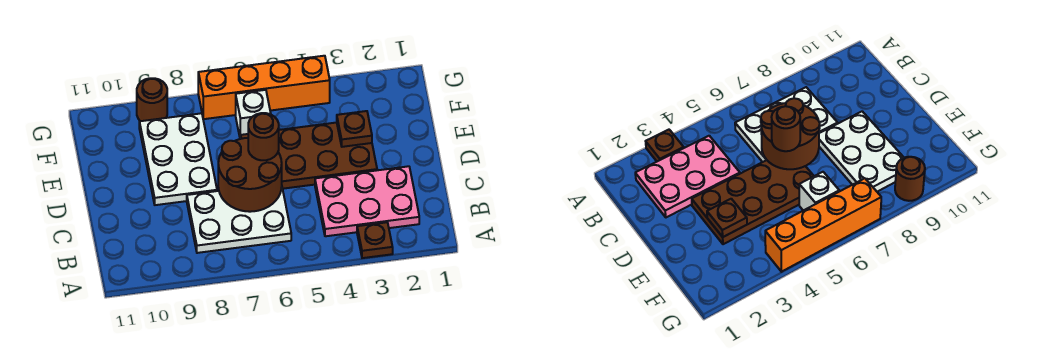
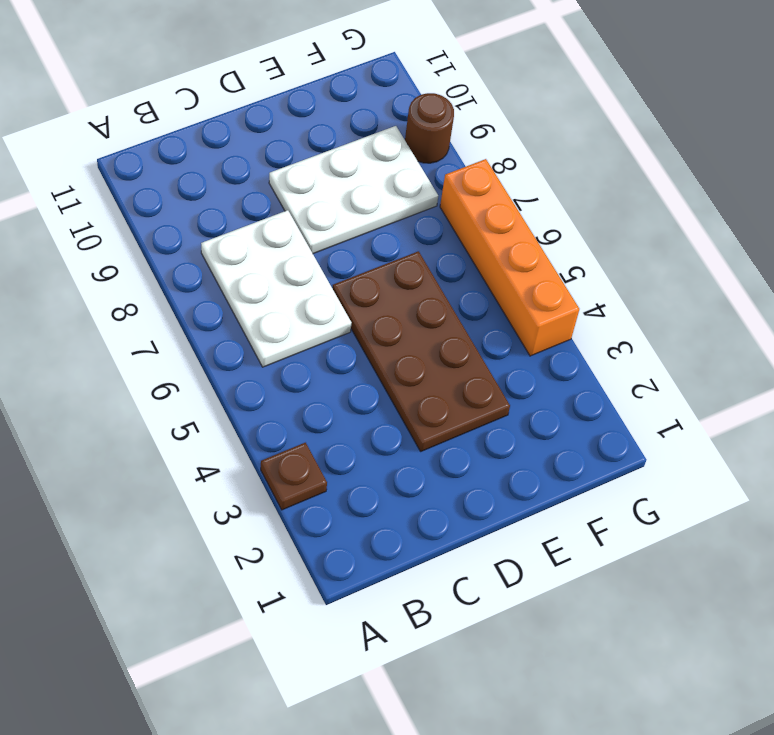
none -> pink plate B2:C4 level 1
none -> white brick F6 level 1

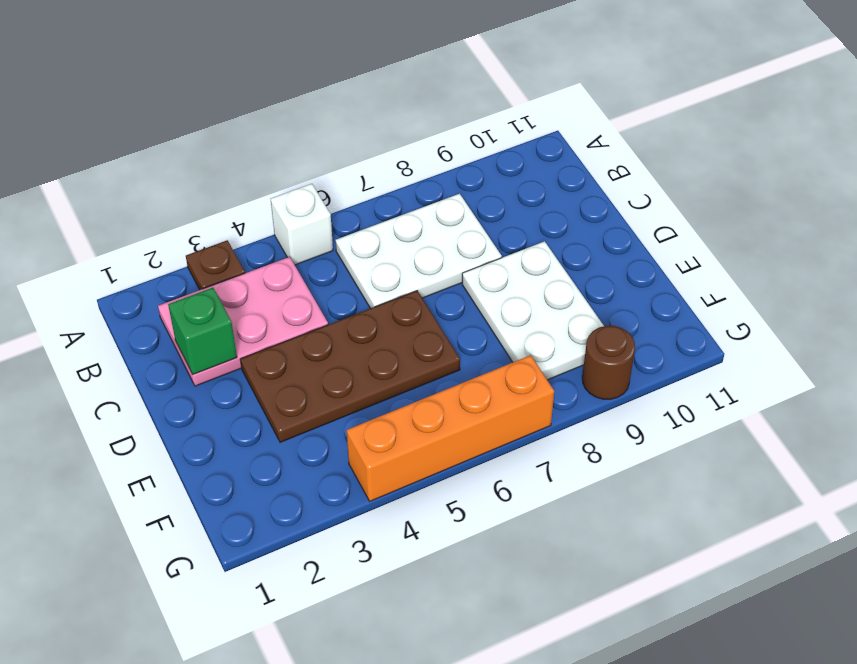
white brick A5 level 1 -> white brick F6 level 1
green brick C2 level 2 -> none
none -> brown round brick C6:D7 level 2
none -> brown plate E3 level 2

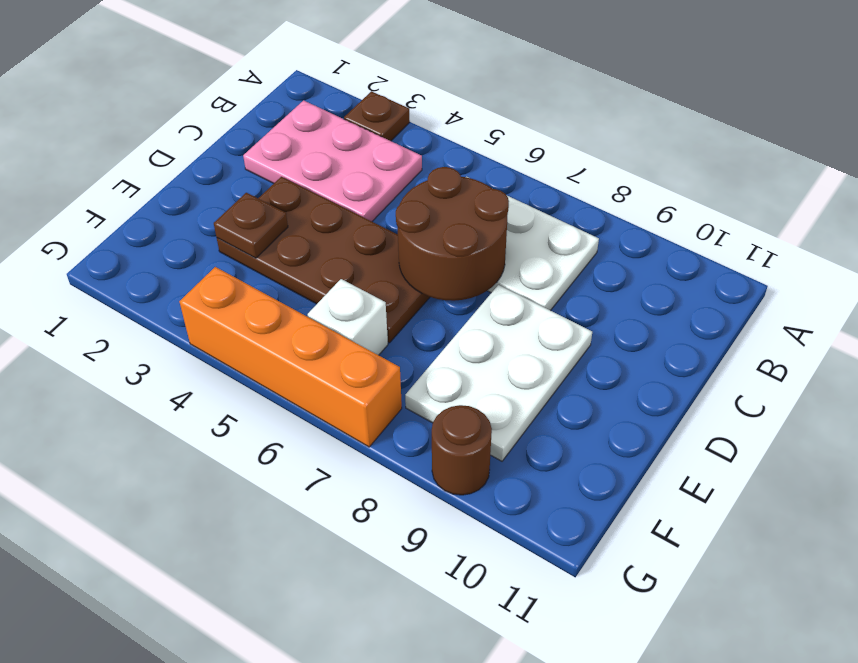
none -> brown round brick D6 level 3

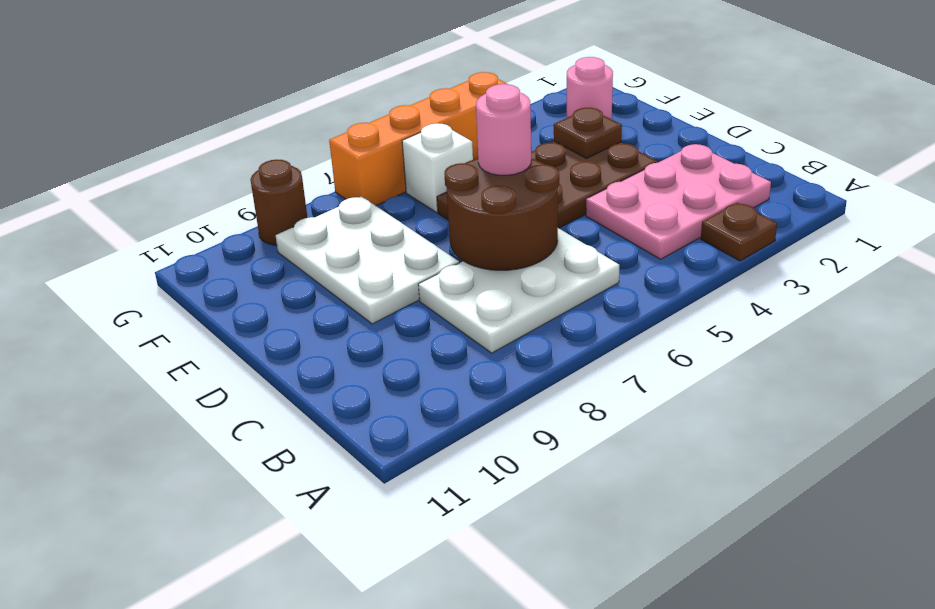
pink round brick D6 level 3 -> brown round brick D6 level 3
pink round brick F2 level 1 -> none

